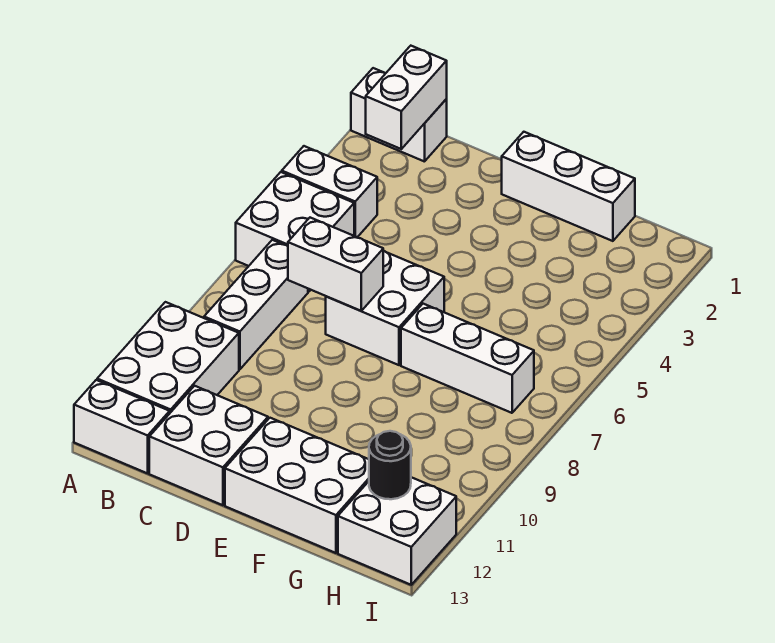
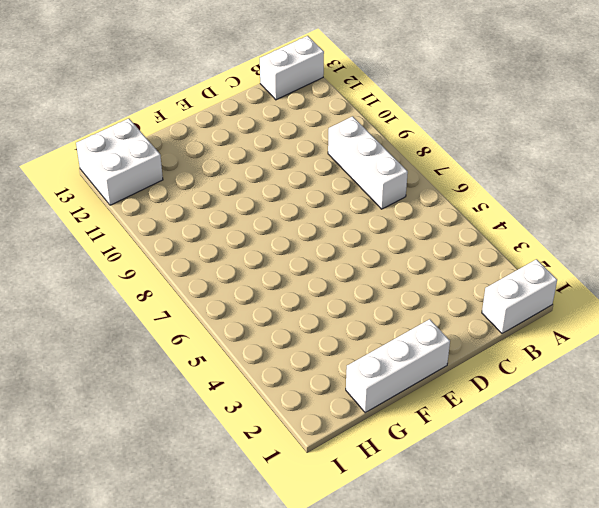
none -> white brick A4:B4 level 1
none -> white brick A5:B6 level 1
none -> white brick A10:B12 level 1

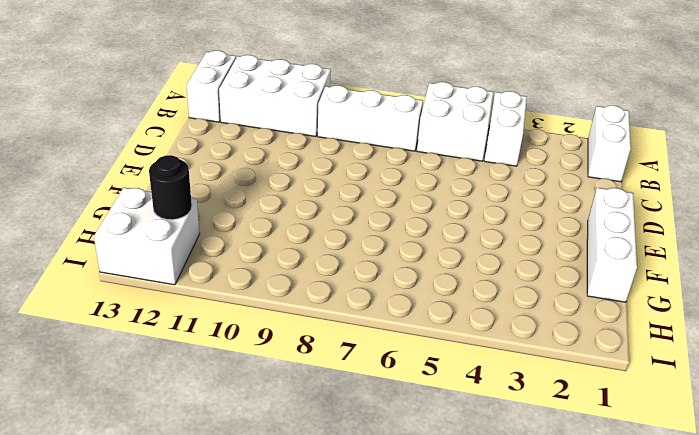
none -> white brick C12:D13 level 1
none -> white brick D6:E7 level 1
none -> white brick E12:G13 level 1

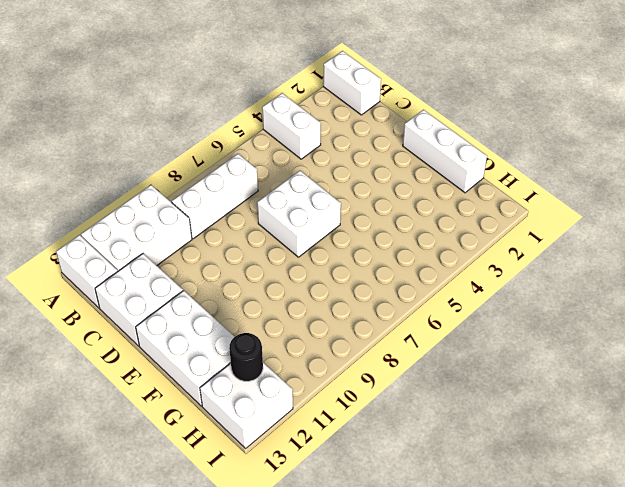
none -> white brick A5:B6 level 1
none -> white brick F7:H7 level 1
none -> white brick B1:B2 level 2

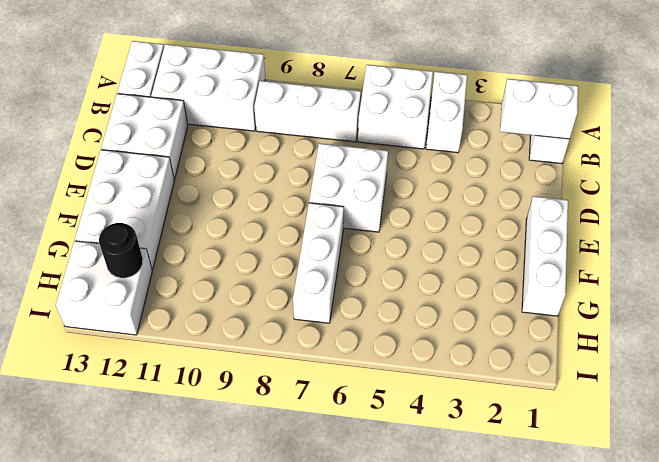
none -> white brick C7:D7 level 2

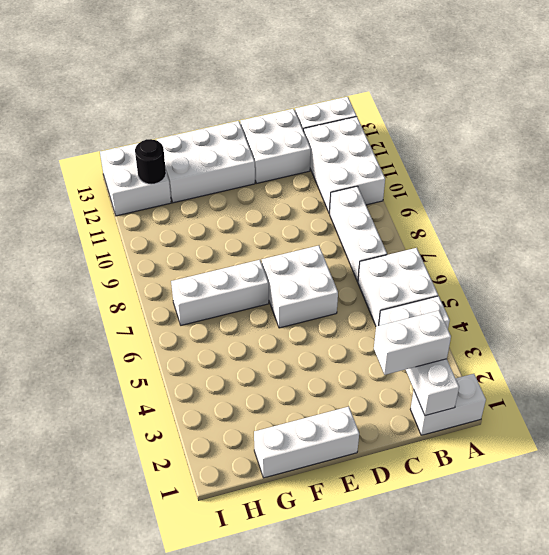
white brick B2:C2 level 3 -> white brick C7:D7 level 2

